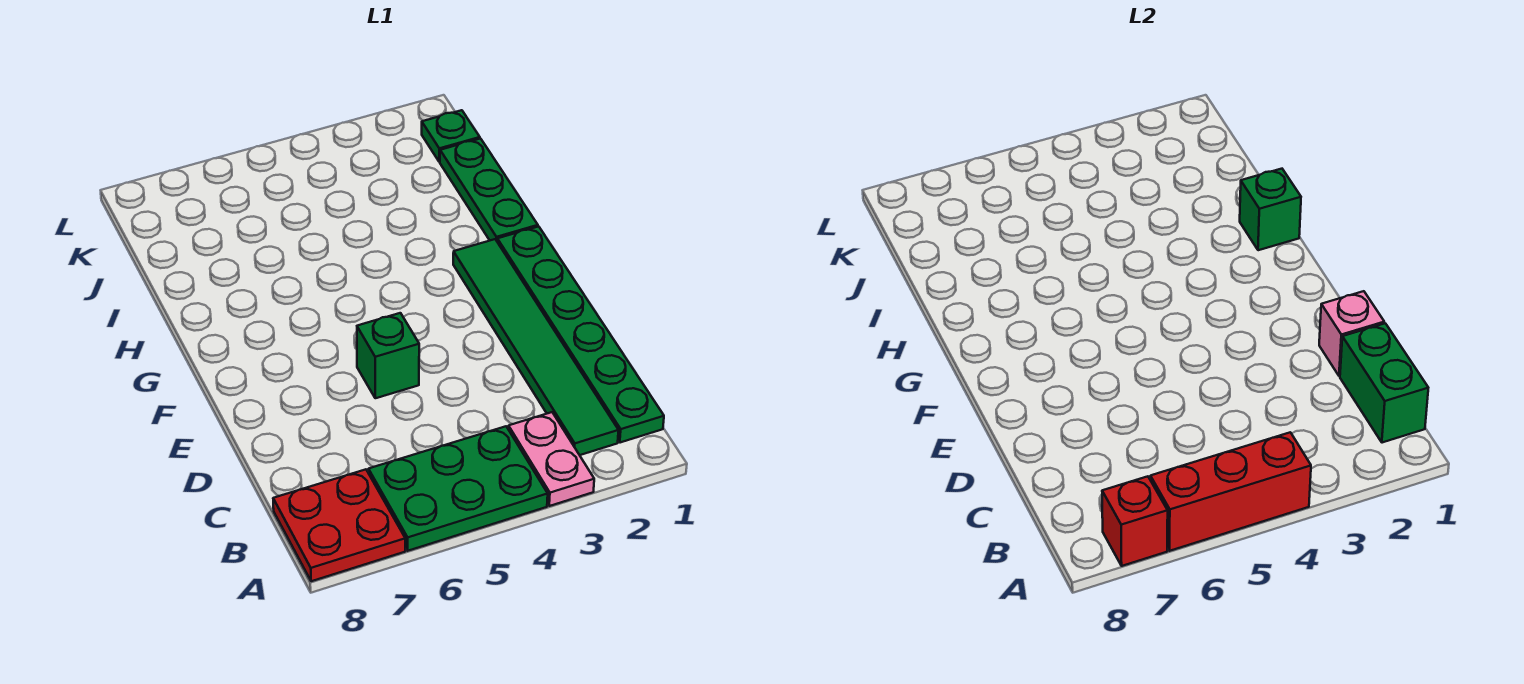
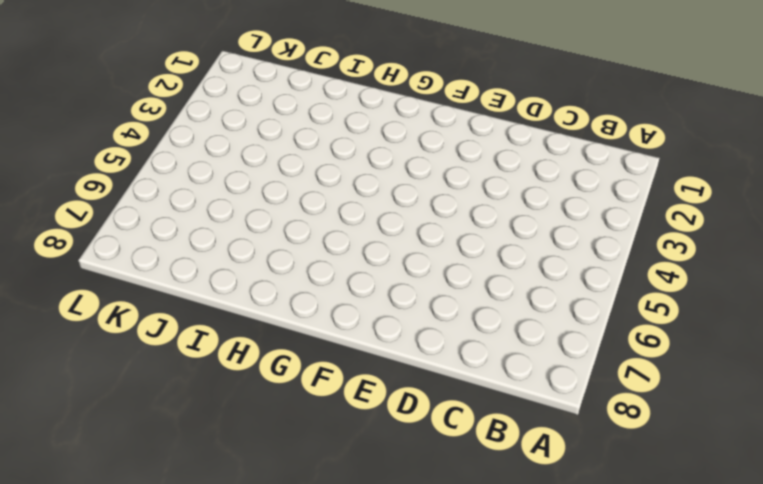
none -> pink plate A3:B3 level 1
none -> green plate A4:B6 level 1
none -> red plate A7:B8 level 1

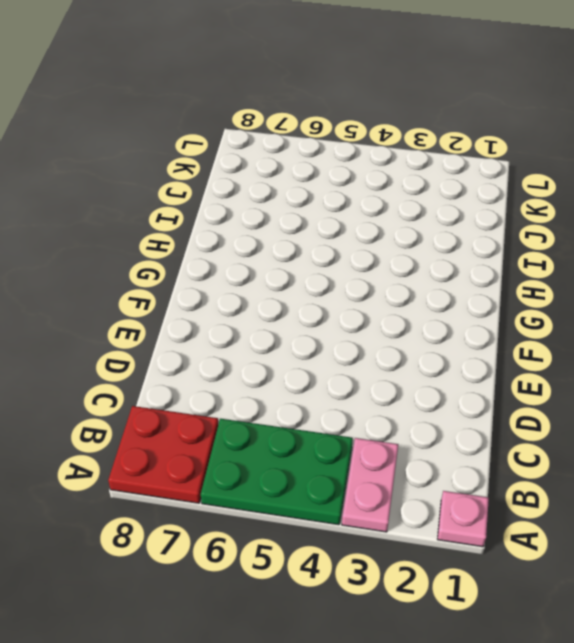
pink plate A1 level 1 -> none
none -> green plate B1:G1 level 1
none -> green tile B2:G2 level 1
none -> green brick E5 level 1

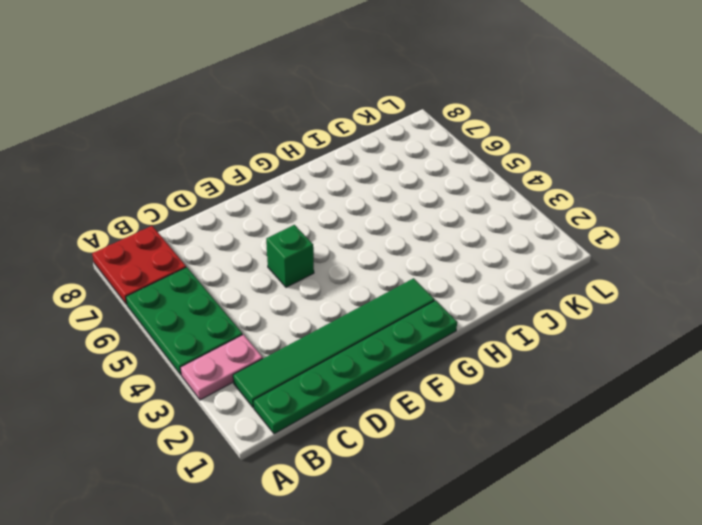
none -> green plate H1:J1 level 1
none -> green plate K1 level 1
none -> red brick A4:A6 level 2

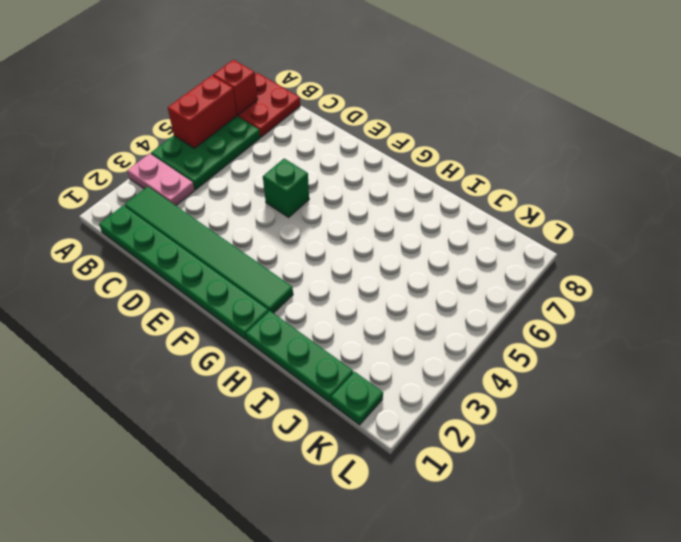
red brick A5:A6 level 2 -> red brick A4:A6 level 2
none -> green brick B1:C1 level 2
none -> pink brick D1 level 2
none -> green brick H1 level 2

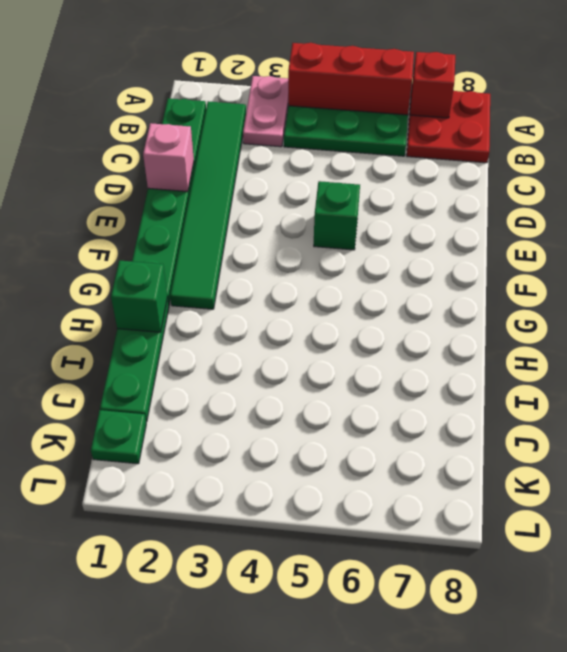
none -> green brick B1:C1 level 2

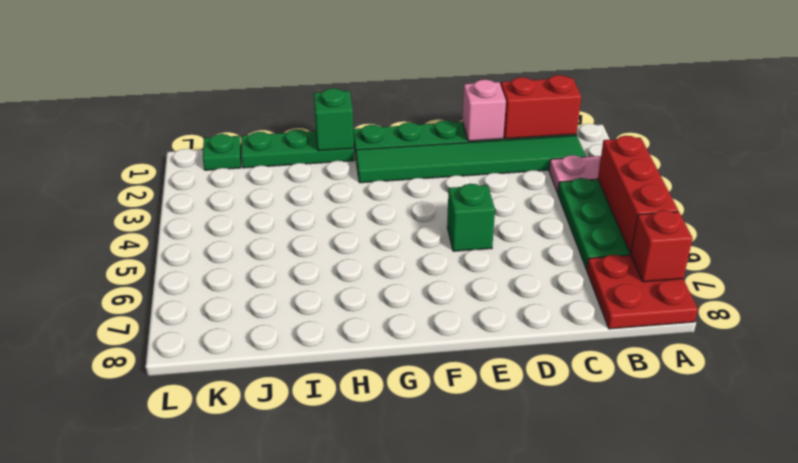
red brick B1:C1 level 2 -> green brick B1:C1 level 2

